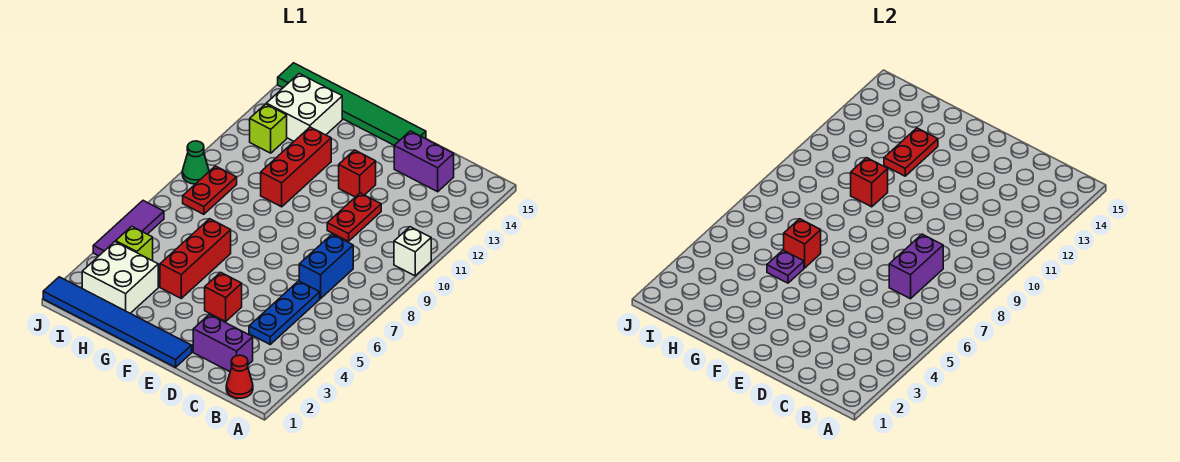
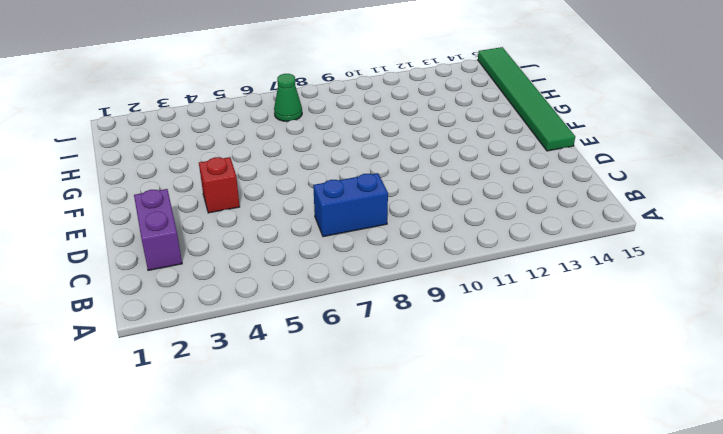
green cone I7 level 1 -> green cone J9 level 1
none -> white brick A10 level 1
none -> red cone B1 level 1
none -> blue plate C4:C6 level 1

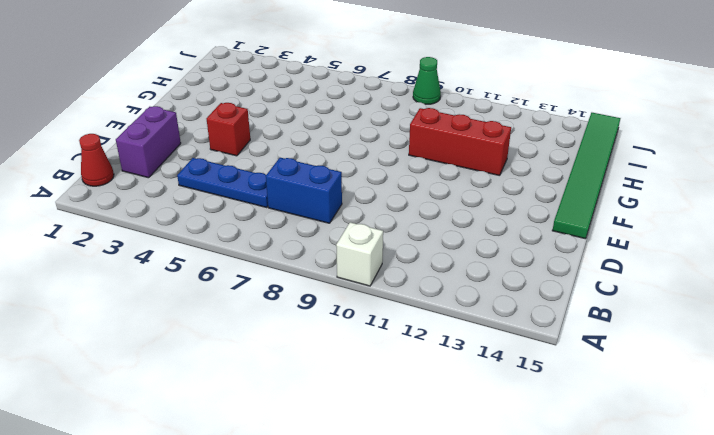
none -> purple brick C14:D14 level 1
none -> red plate D10:D11 level 1
none -> blue tile E1:J1 level 1

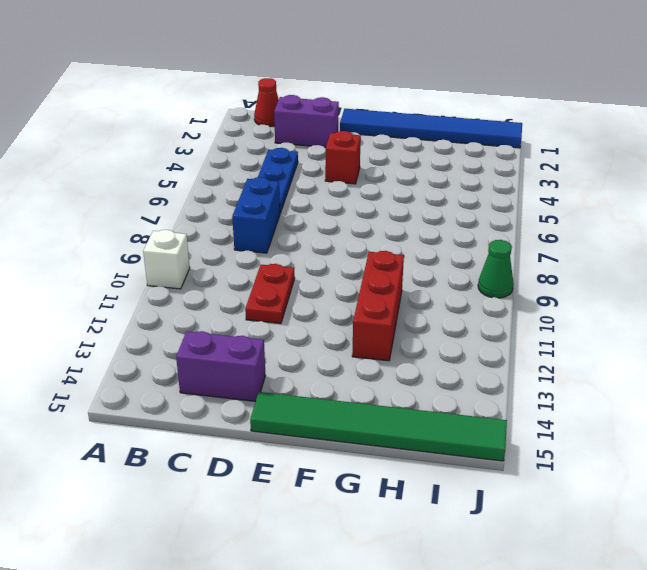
none -> red brick E12 level 1
none -> red brick G4:G6 level 1
none -> white brick H2:I3 level 1

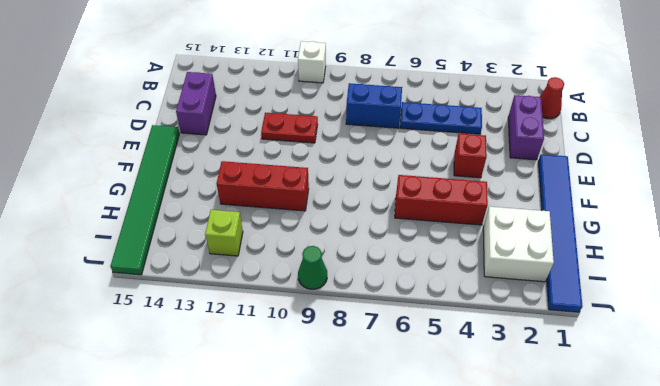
none -> red brick E12 level 1
none -> white brick H13:I14 level 1
none -> lime brick I4 level 1

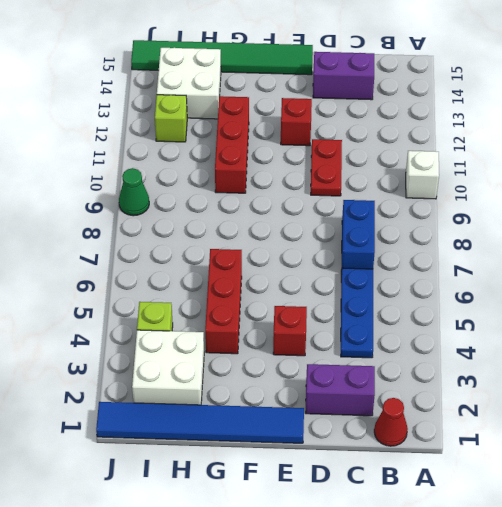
none -> red plate I8:I9 level 1
none -> purple tile J4:J6 level 1
none -> purple brick C7:C8 level 2

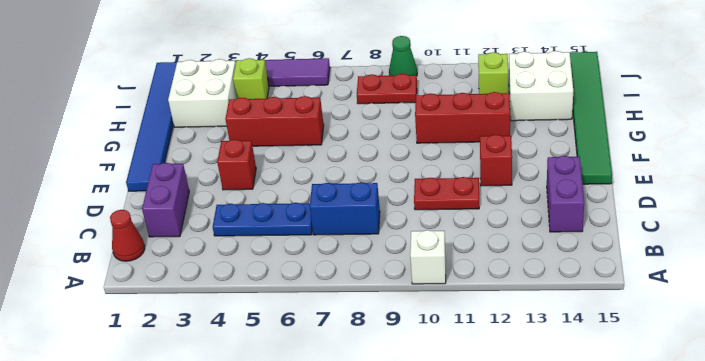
none -> purple brick C7:C8 level 2
none -> purple plate G5 level 2
none -> red brick G6 level 2

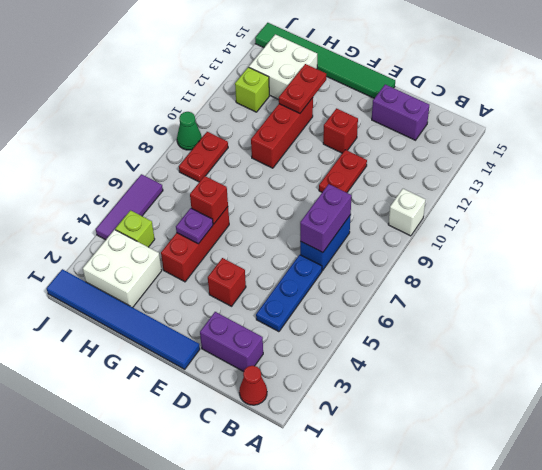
none -> red brick G10 level 2

